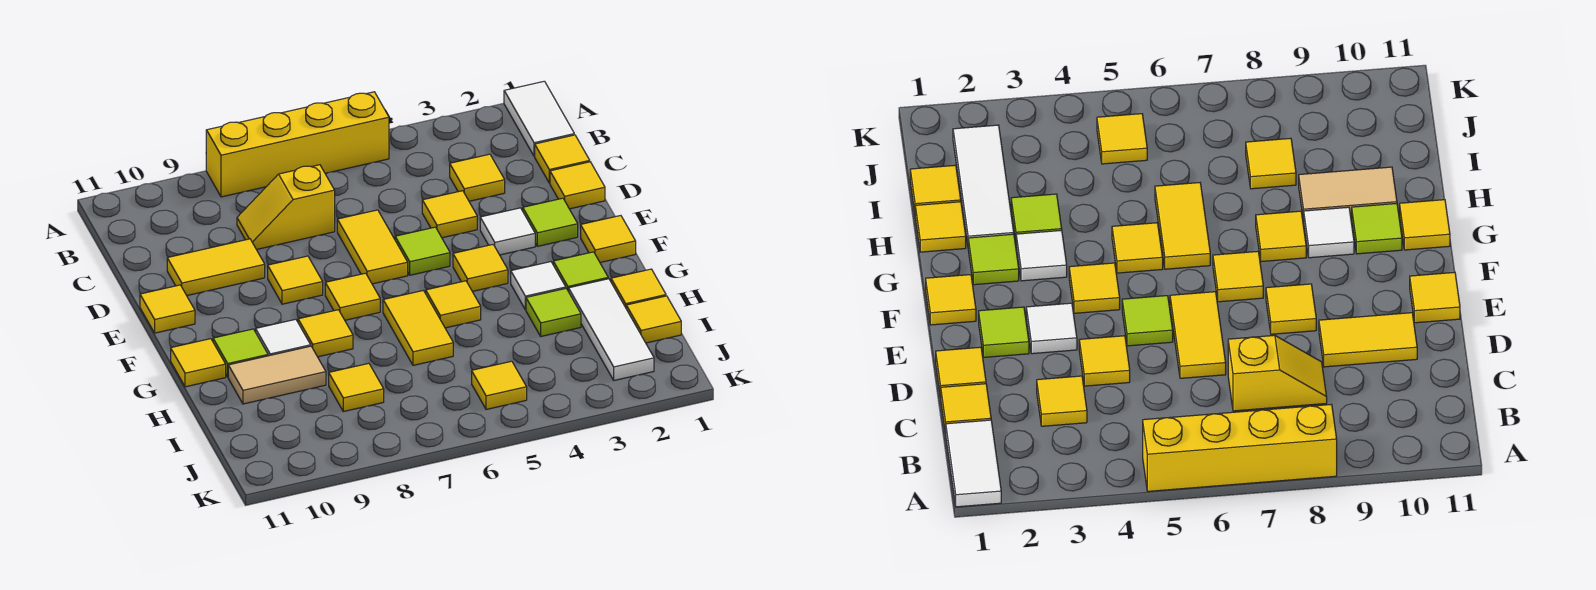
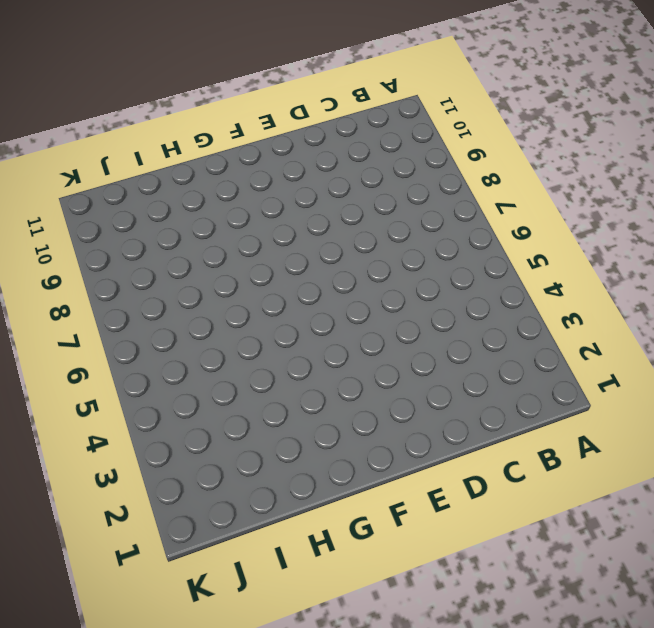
none -> white tile A1:B1 level 1
none -> yellow brick A5:A8 level 1
none -> yellow tile C1 level 1
none -> yellow tile C3 level 1

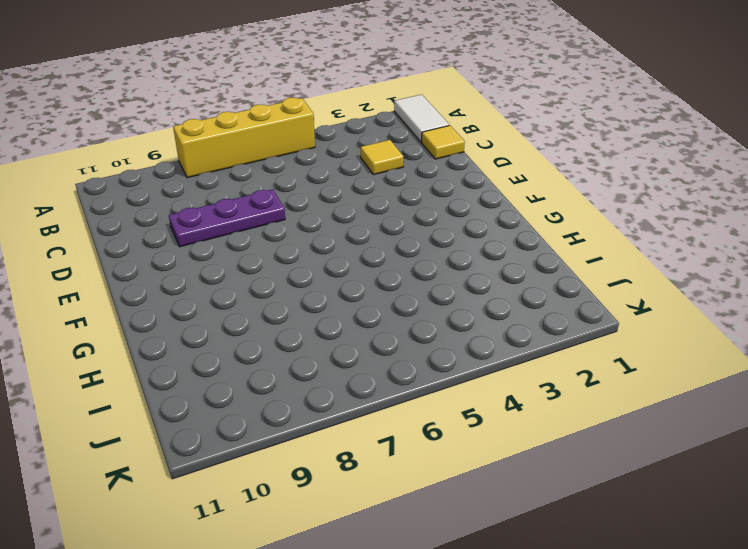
purple plate D7:D9 level 1 -> yellow tile D9:D10 level 1
none -> yellow slope C7:C8 level 1 top 7
none -> yellow tile D1 level 1
none -> yellow tile D4 level 1
none -> yellow tile D6:E6 level 1

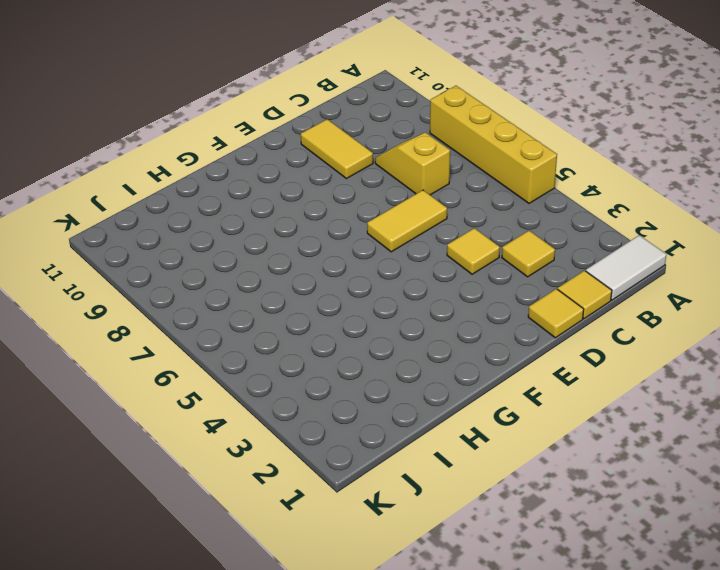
none -> lime tile E2 level 1
none -> white tile E3 level 1
none -> lime tile E5 level 1
none -> yellow tile E8 level 1

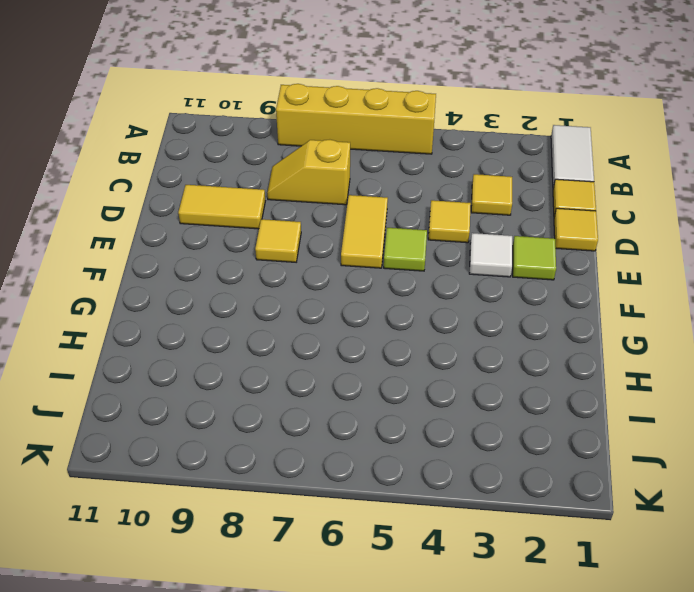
none -> yellow tile E11 level 1
none -> yellow tile F1 level 1
none -> yellow tile F4 level 1
none -> yellow tile F7 level 1

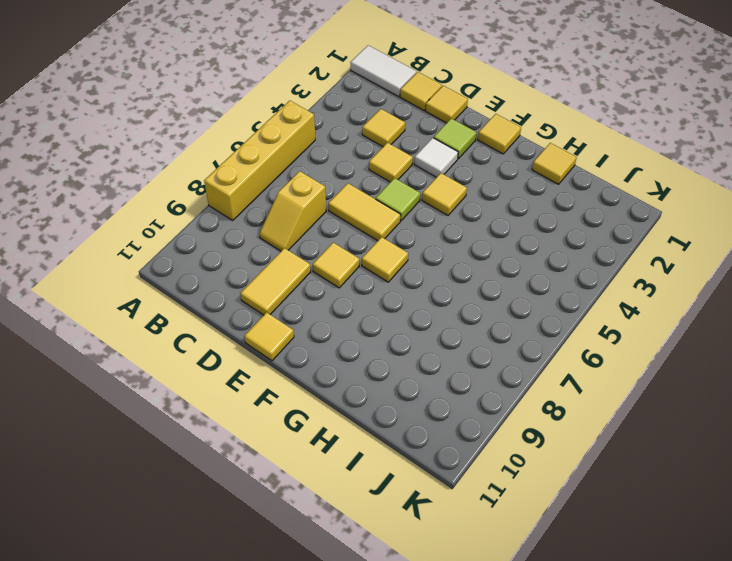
none -> lime tile G2 level 1
none -> white tile G3 level 1
none -> yellow tile G5 level 1
none -> yellow tile G6:H6 level 1

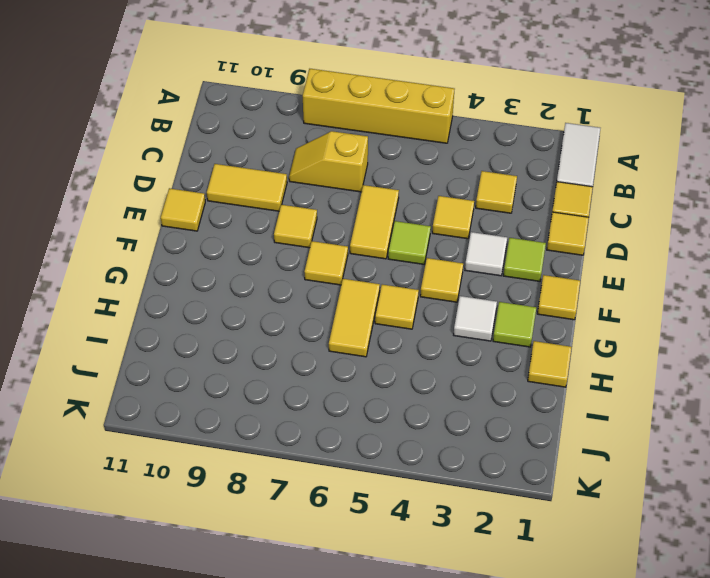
none -> yellow tile G8 level 1
none -> white tile G9 level 1
none -> lime tile G10 level 1
none -> yellow tile G11 level 1

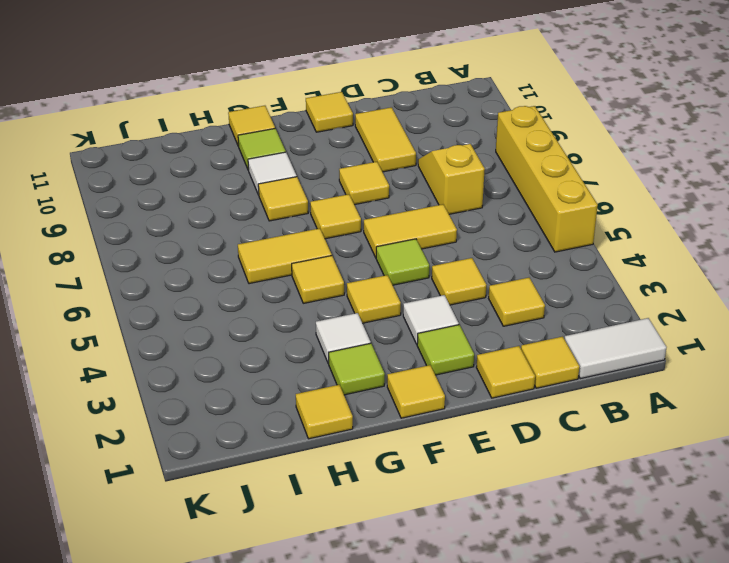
none -> white tile H2:J2 level 1
none -> lime tile H3 level 1
none -> tan tile H9:H10 level 1
none -> yellow tile I1 level 1

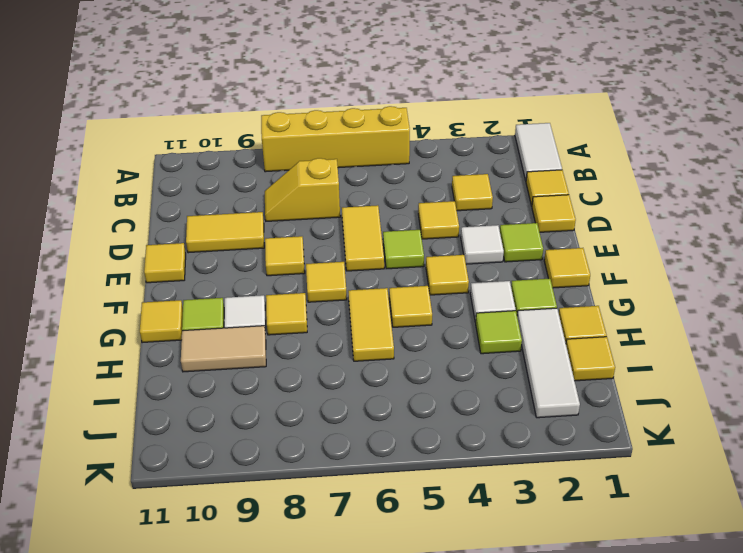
none -> yellow tile I8 level 1
none -> yellow tile J5 level 1

